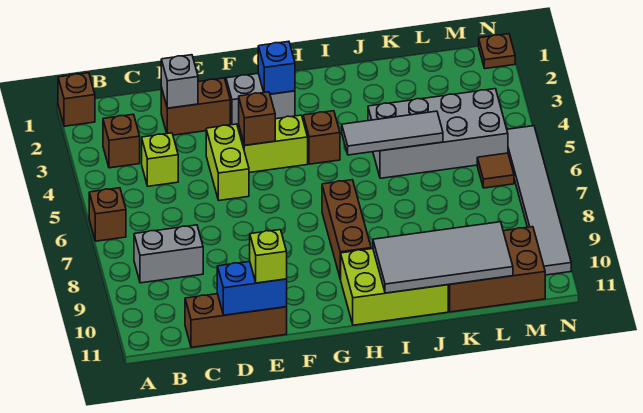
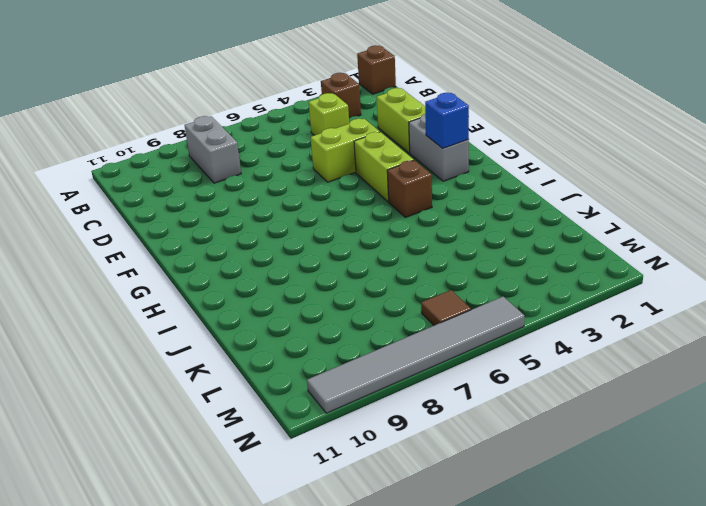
lime brick D2:E2 level 1 -> brown brick D2:E2 level 1
none -> brown brick A6 level 1
none -> brown brick C11:E11 level 1
none -> brown brick H7:H9 level 1

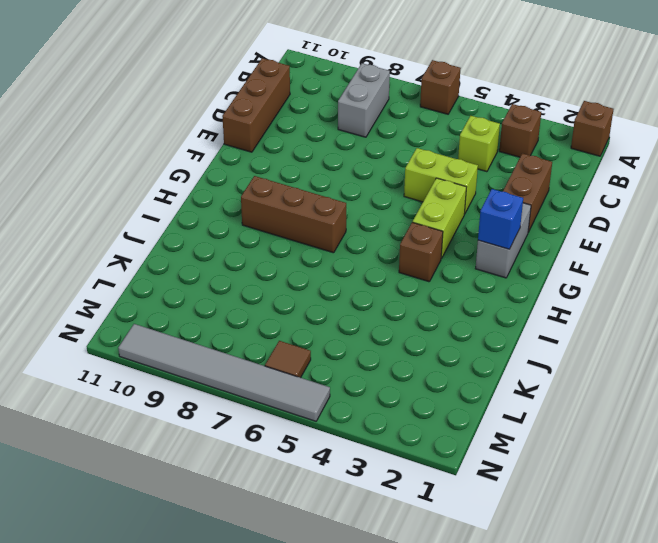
none -> lime brick H10:J11 level 1
none -> grey brick J4:M5 level 1
none -> brown brick K10:M11 level 1

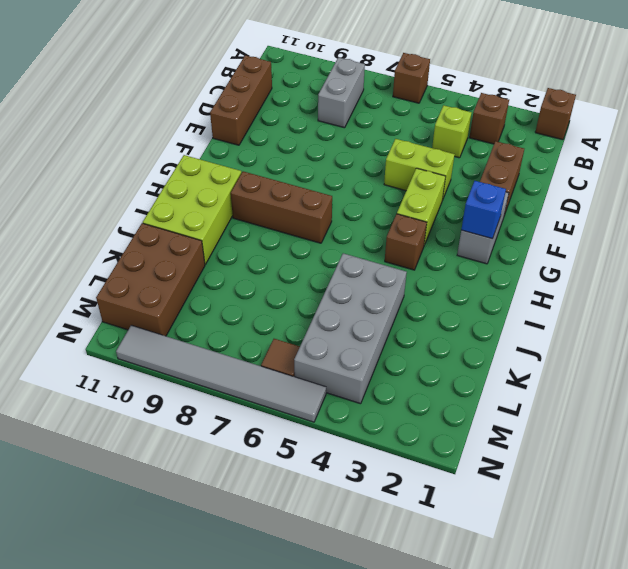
none -> brown plate N1 level 1
none -> grey brick D2 level 2
none -> blue brick D11:E11 level 2

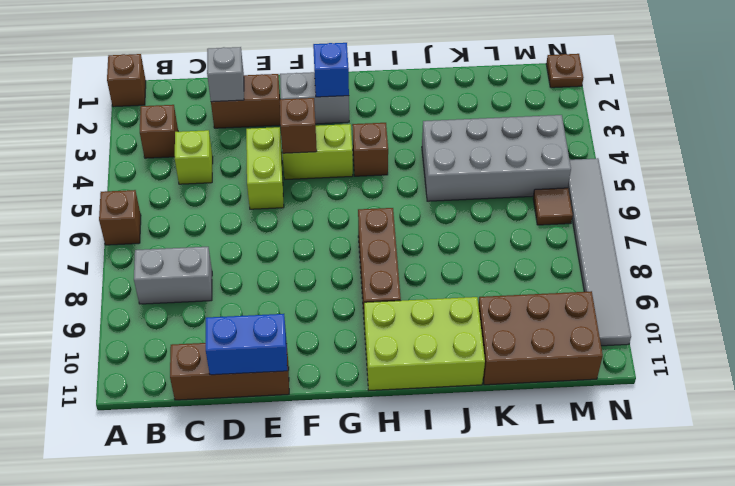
none -> grey tile I5:K5 level 2
none -> grey tile I10:L11 level 2
none -> lime brick E11 level 3

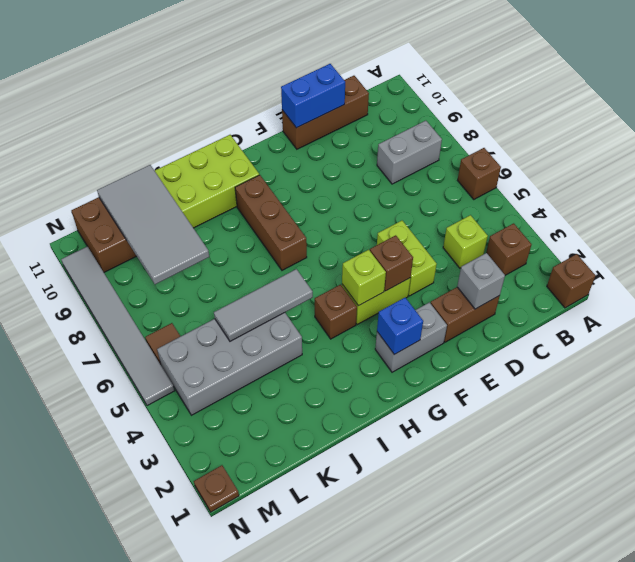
lime brick G4 level 2 -> lime brick E11 level 3
grey tile K8:L11 level 2 -> grey tile I10:L11 level 2

